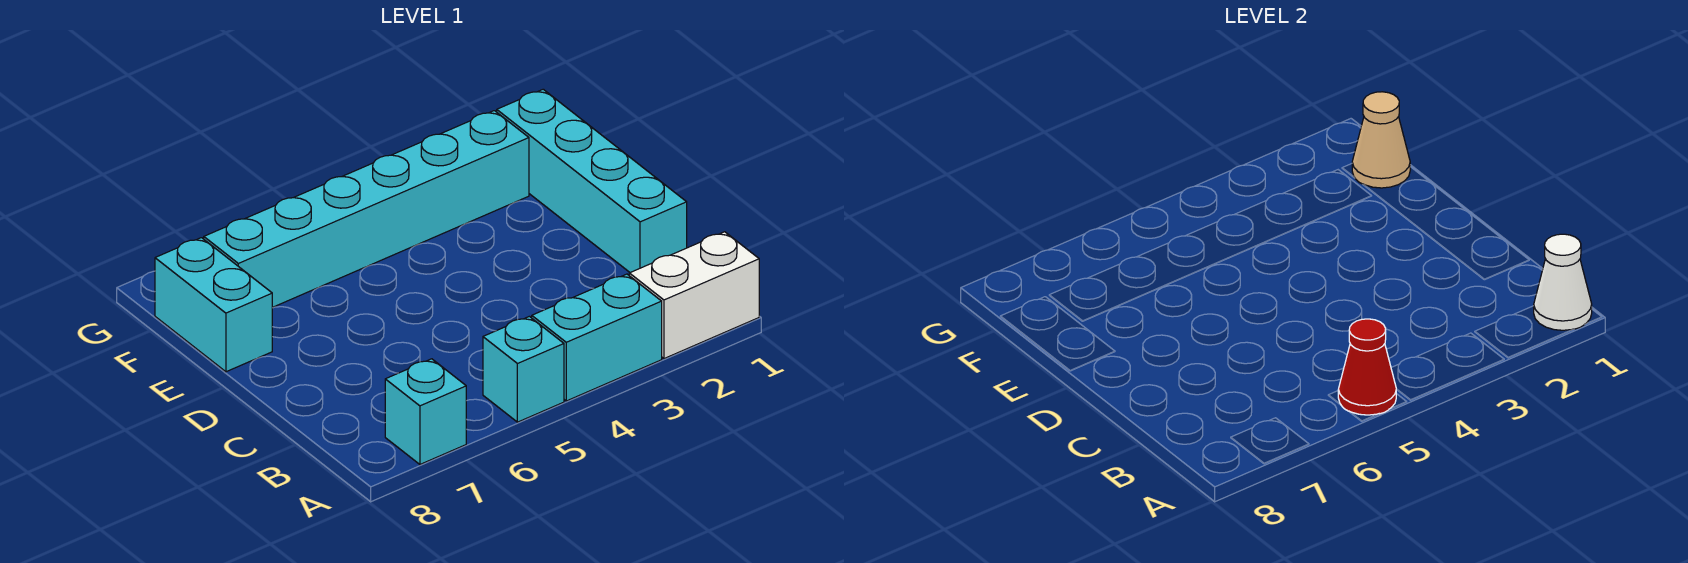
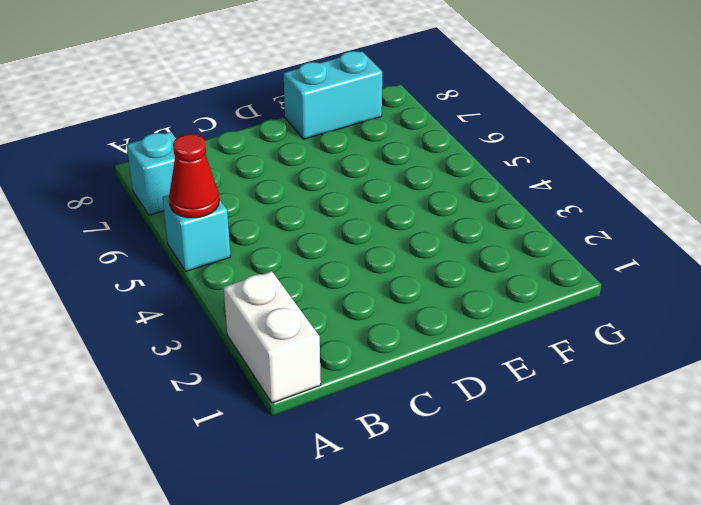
none -> cyan brick A3:A4 level 1
none -> cyan brick C1:F1 level 1

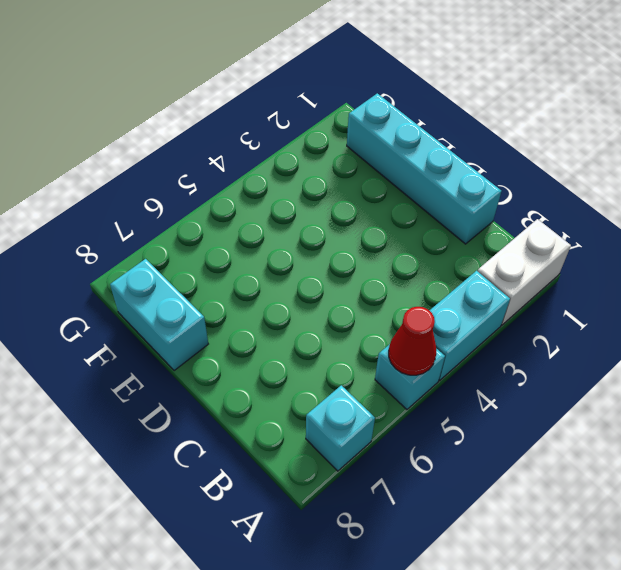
none -> cyan brick F2:F7 level 1
none -> white cone A1 level 2

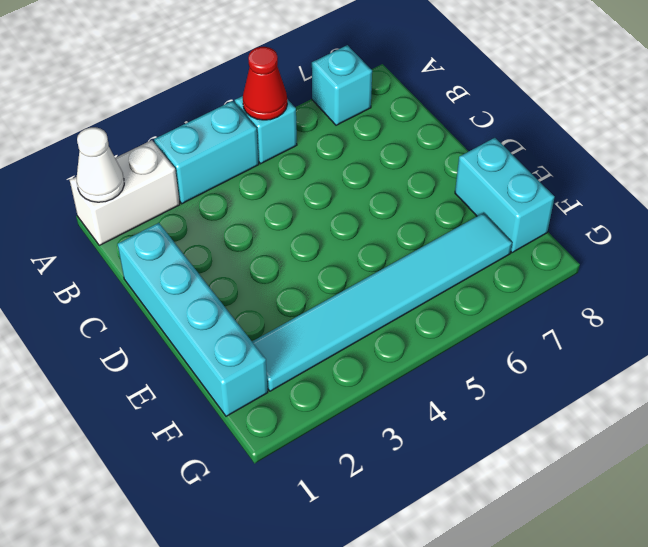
cyan tile F2:F7 level 1 -> cyan brick F2:F7 level 1
none -> tan cone F1 level 2

